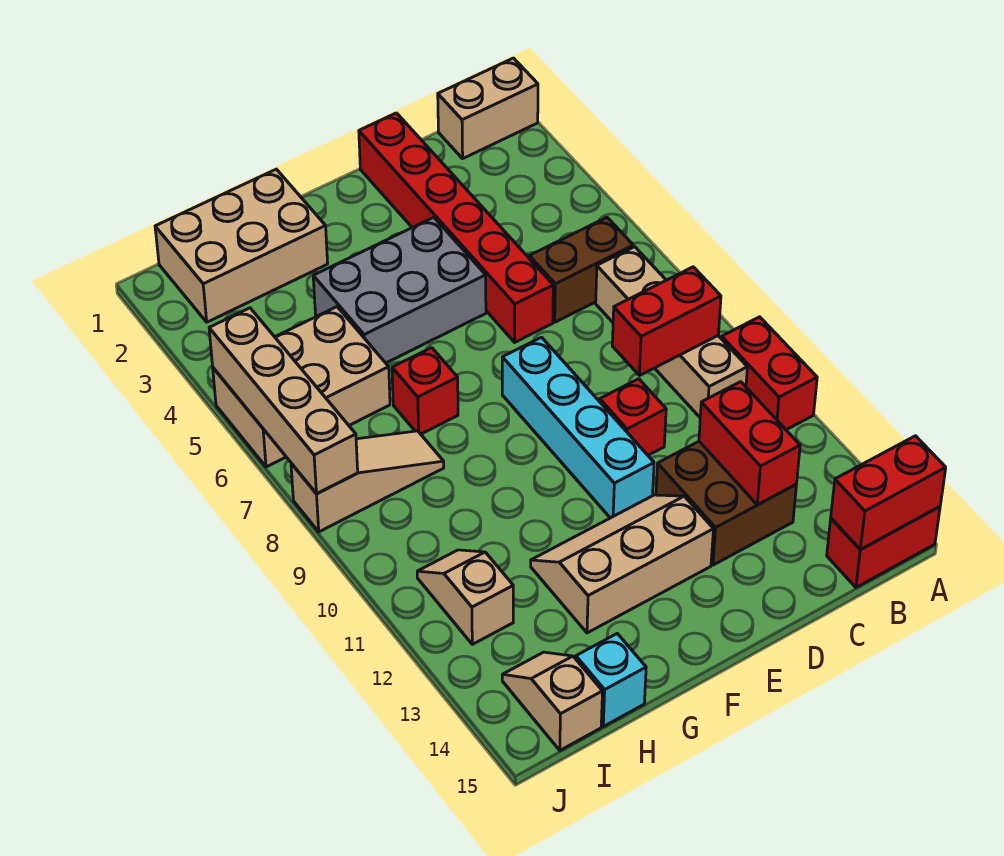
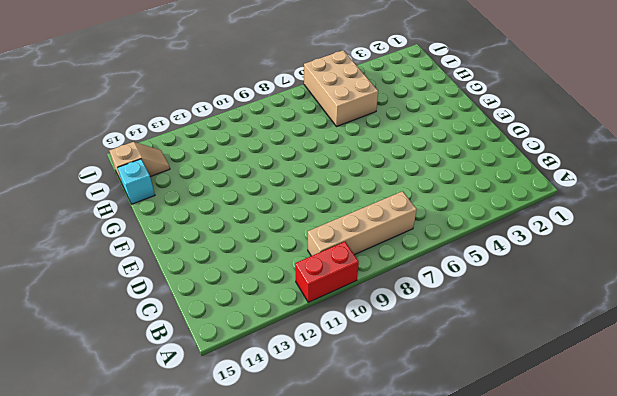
none -> tan brick A1:B1 level 1
none -> red brick A15:B15 level 1
none -> brown brick B6:C6 level 1

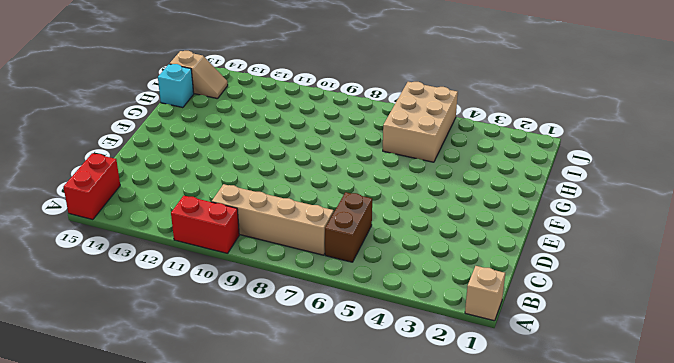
tan brick A1 level 1 -> tan brick A1:B1 level 1
none -> brown brick C12:D13 level 1
none -> red brick D1:D6 level 1
none -> red brick D10 level 1

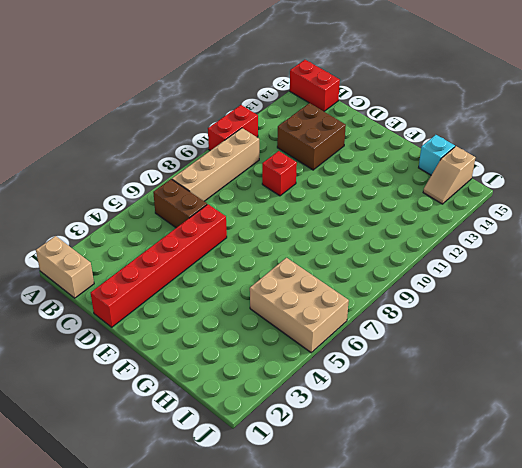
none -> grey brick E4:G5 level 1
none -> cyan brick E8:E11 level 1
none -> tan slope E12:G13 level 1 top 13

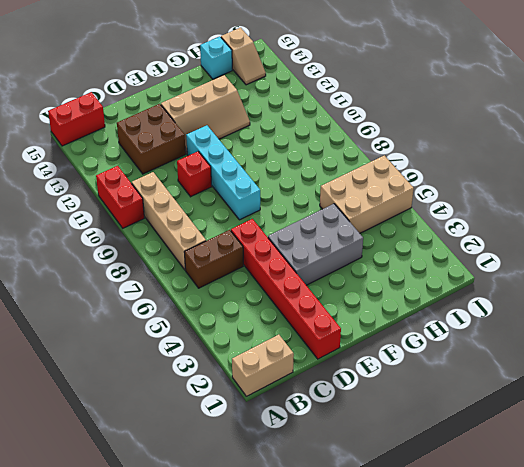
none -> tan brick G1:I2 level 1
none -> red brick G7 level 1
none -> tan slope H8:J8 level 1 top J

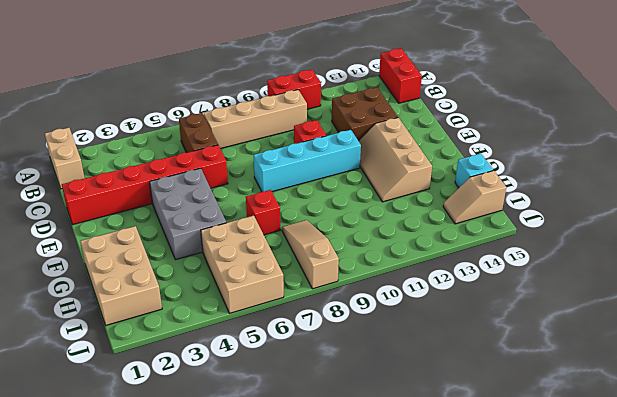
none -> tan slope I11:I12 level 1 top 12
none -> red brick A15:B15 level 2
none -> red brick B9:C9 level 2

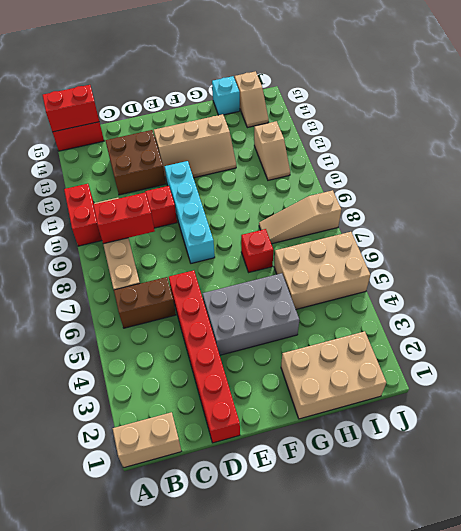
none -> red brick C12:C13 level 2
none -> tan brick J5:J8 level 2

